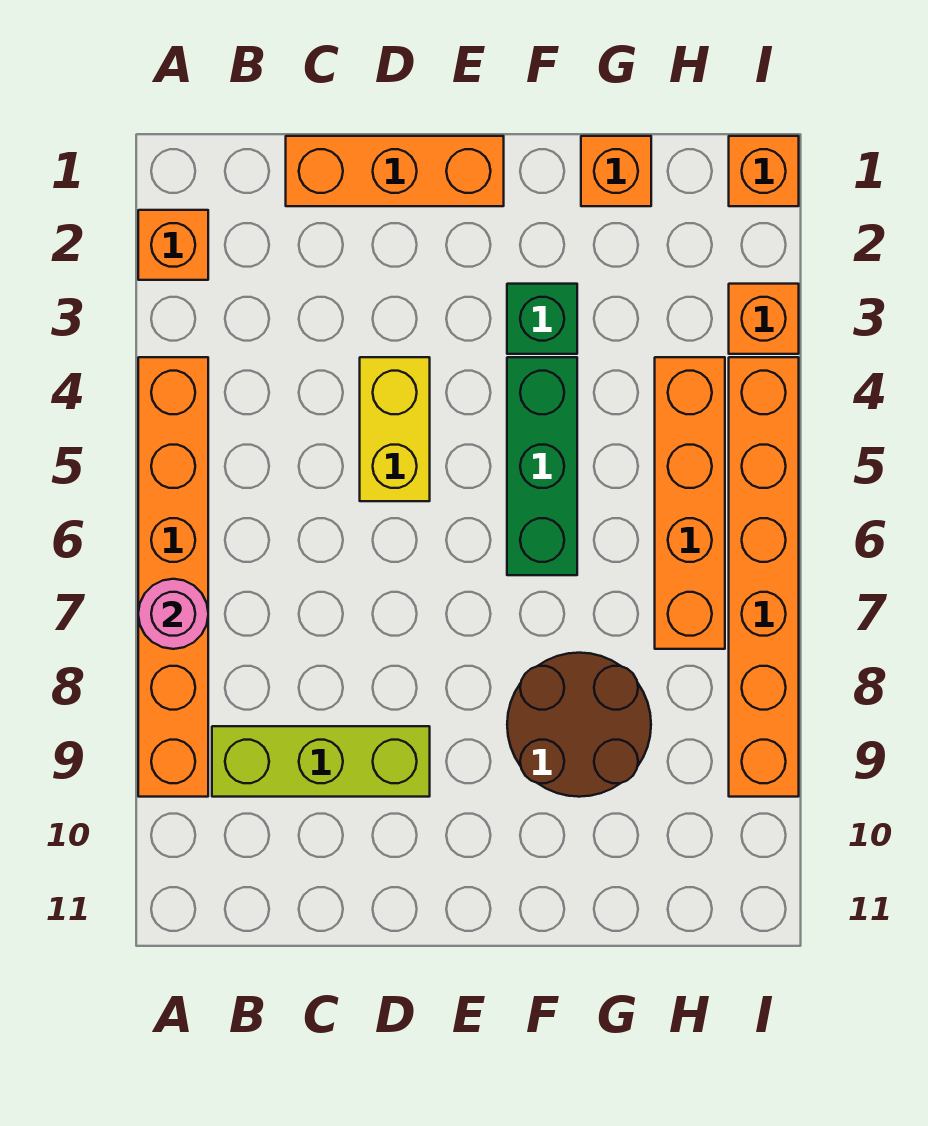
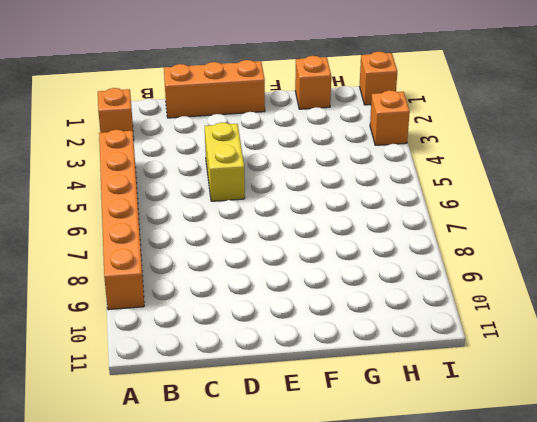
none -> lime brick B9:D9 level 1
none -> green brick F3 level 1
none -> green brick F4:F6 level 1

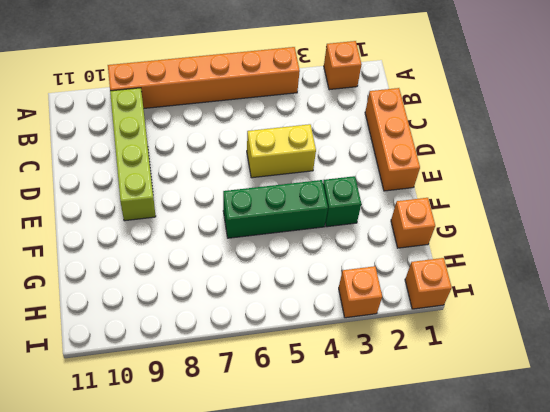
lime brick B9:E9 level 1 -> lime brick B9:D9 level 1
none -> brown round brick F8:G9 level 1
none -> orange brick H4:H7 level 1
none -> orange brick I4:I9 level 1

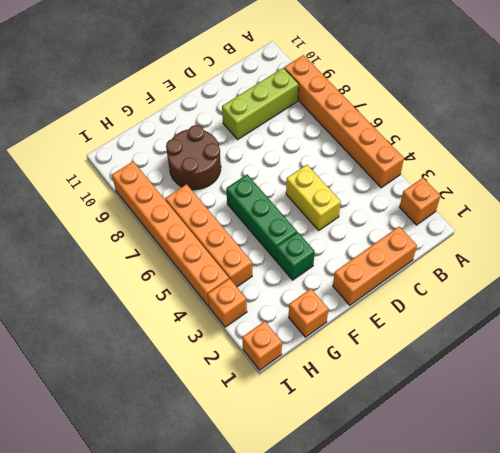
none -> pink round brick A7 level 2

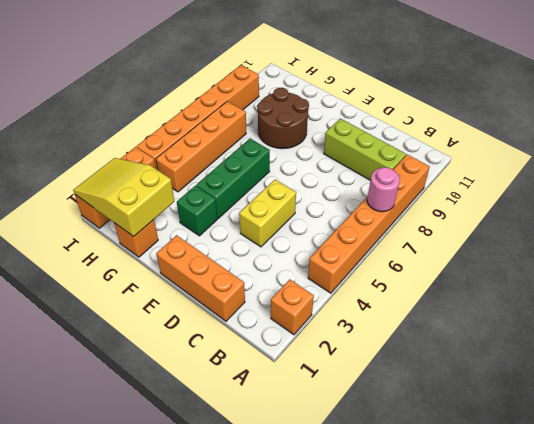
yellow slope G1:I2 level 2 top G -> none

